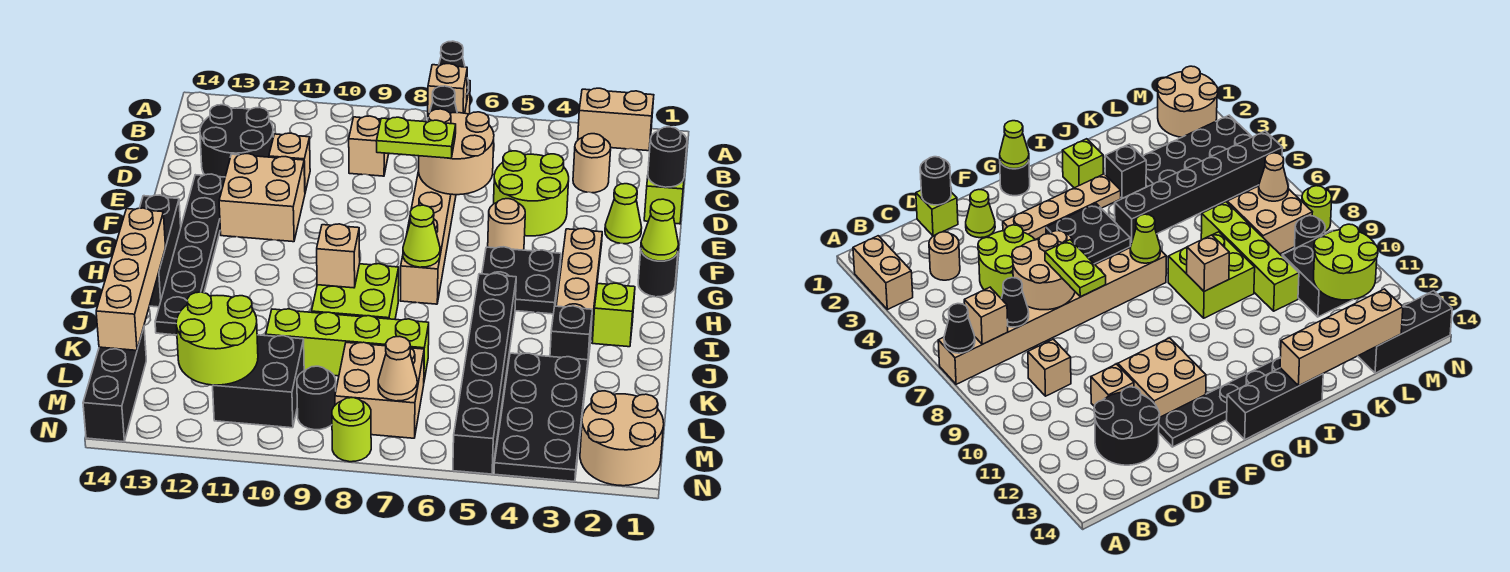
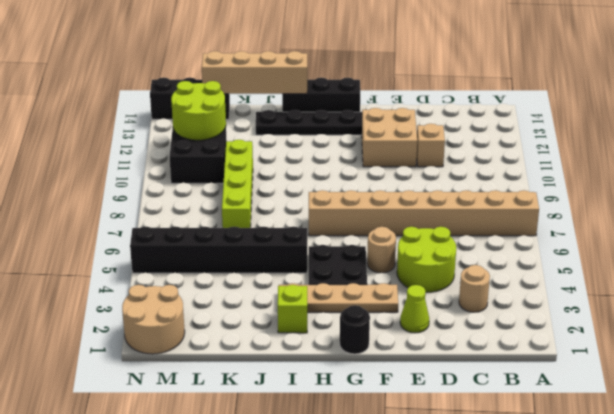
none -> tan brick A2:A3 level 1
none -> tan brick C9 level 1
none -> black round brick C12:D13 level 1
none -> lime brick D1 level 1

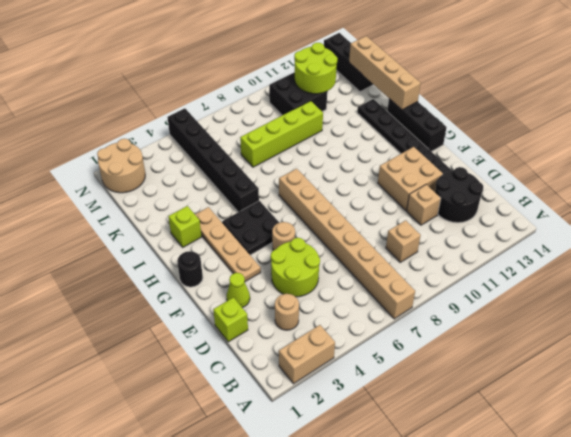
none -> lime brick I8:J9 level 1
none -> black brick J3 level 1
none -> black plate K3:N4 level 1
none -> tan brick L7:M8 level 1

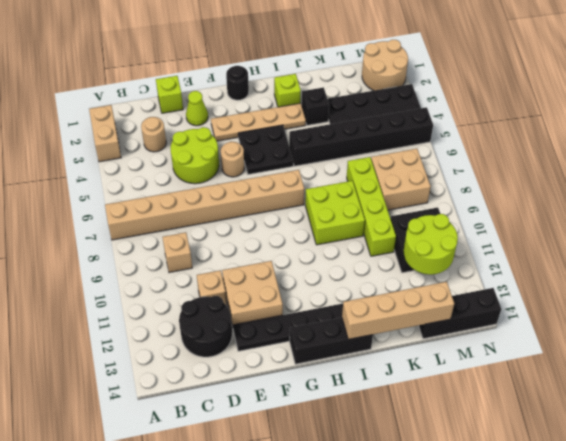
none -> black round brick M9 level 1
none -> lime round brick N8 level 1
none -> black cone A7 level 2
none -> tan brick B7 level 2

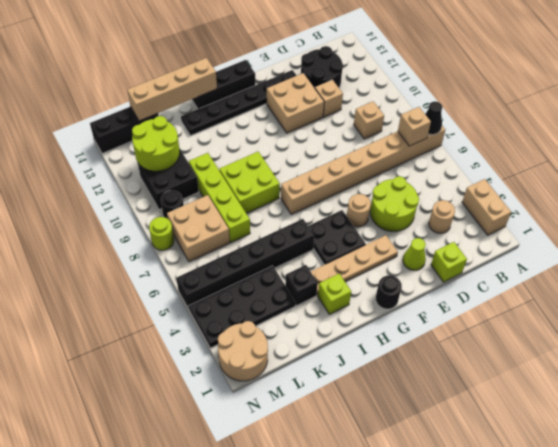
none -> black cone C7 level 2
none -> black round brick D1 level 2
none -> tan round brick D6:E7 level 2
none -> lime cone G1 level 2

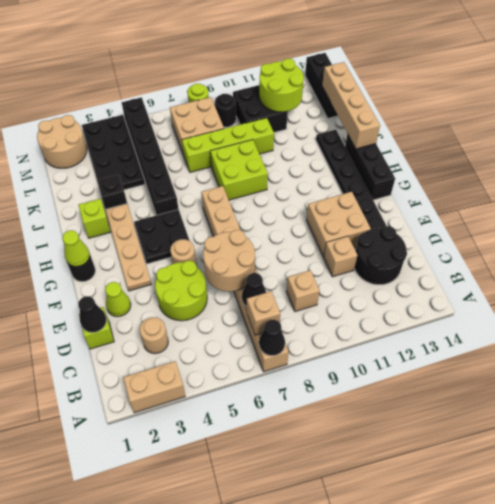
black cone D1 level 2 -> black round brick D1 level 2
none -> lime cone H7 level 2
none -> tan brick I9 level 2
none -> tan cone M7 level 2
none -> lime plate E7:E8 level 3

